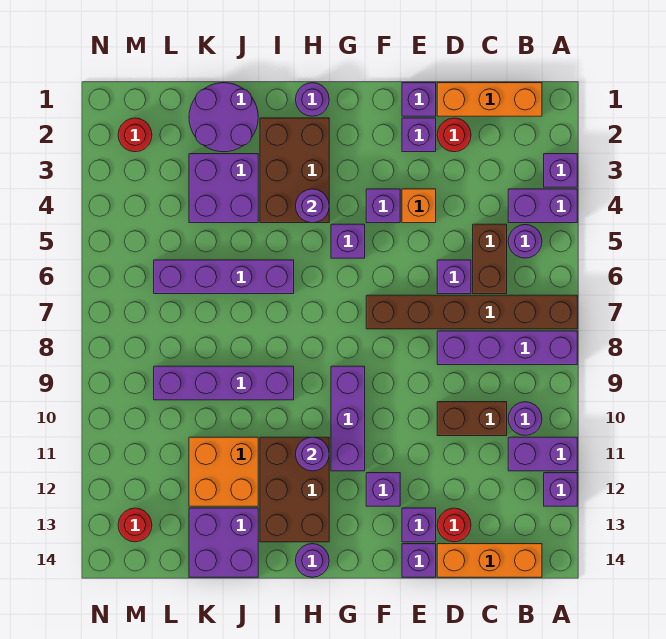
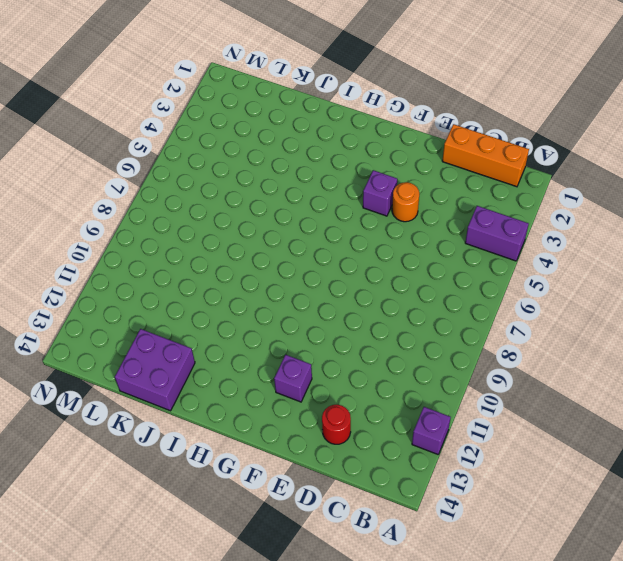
orange round brick E4 level 1 -> orange brick E4 level 1
none -> purple brick A3 level 1
none -> brown brick A7:F7 level 1
none -> purple brick A8:D8 level 1
none -> purple brick A11:B11 level 1

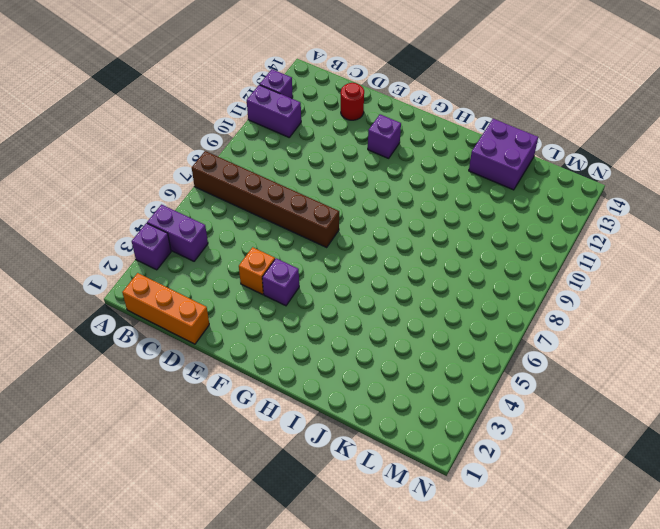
none -> purple brick A8:D8 level 1
none -> purple round brick B5 level 1
none -> purple round brick B10 level 1
none -> orange brick B14:D14 level 1

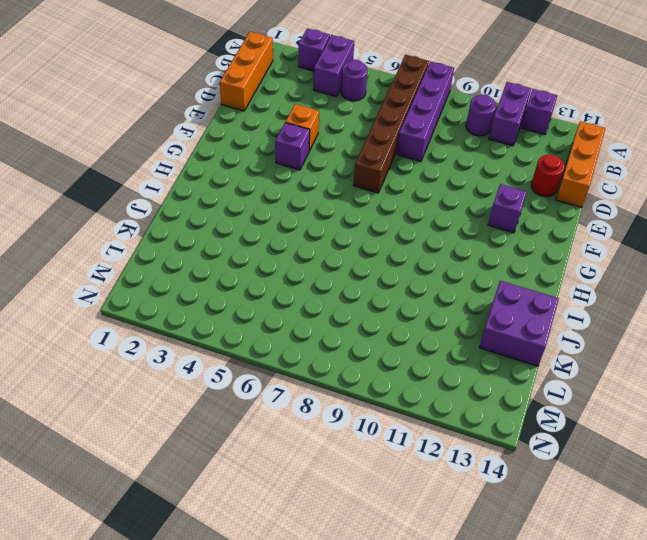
none -> brown brick C5:C6 level 1
none -> brown brick C10:D10 level 1
none -> red round brick D2 level 1
none -> purple brick D6 level 1

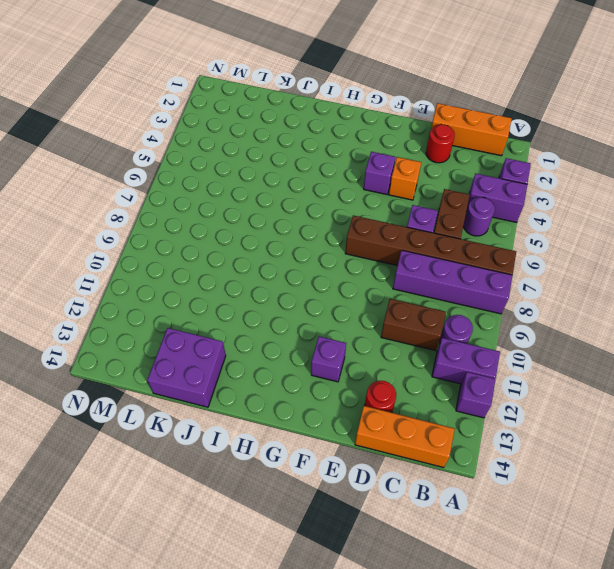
none -> purple brick E1 level 1
none -> purple brick E2 level 1
none -> purple brick E13 level 1
none -> purple brick E14 level 1

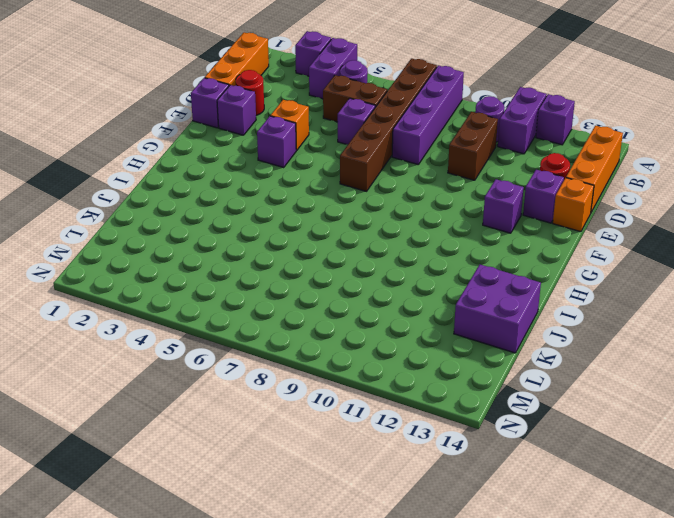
orange brick E14 level 1 -> purple brick E14 level 1
none -> purple brick G5 level 1
none -> purple brick G9:G11 level 1
none -> purple round brick H1 level 1
none -> brown brick H2:I4 level 1

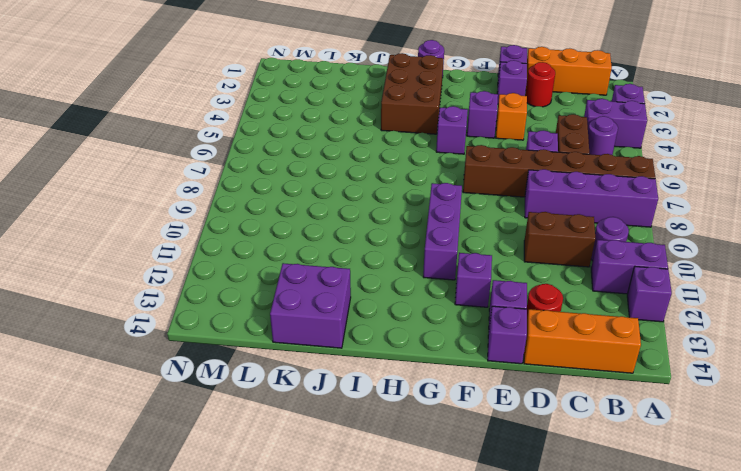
none -> brown brick H11:I13 level 1
none -> purple round brick H14 level 1
none -> purple brick I6:L6 level 1
none -> purple brick I9:L9 level 1

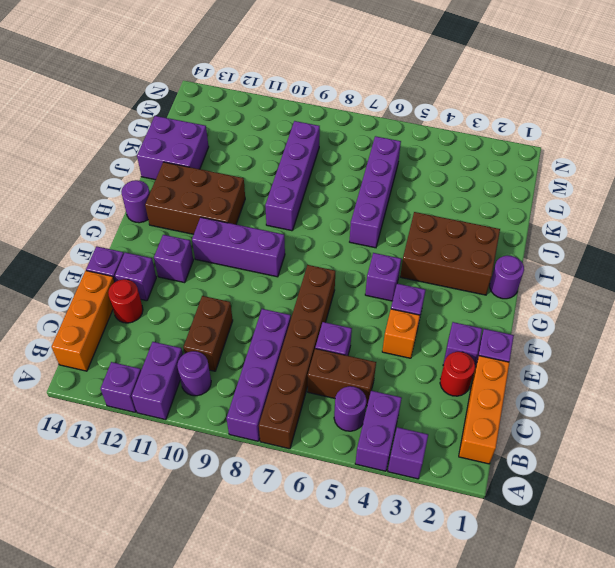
none -> purple round brick J1:K2 level 1
none -> purple brick J3:K4 level 1
none -> orange brick J11:K12 level 1
none -> red round brick M2 level 1

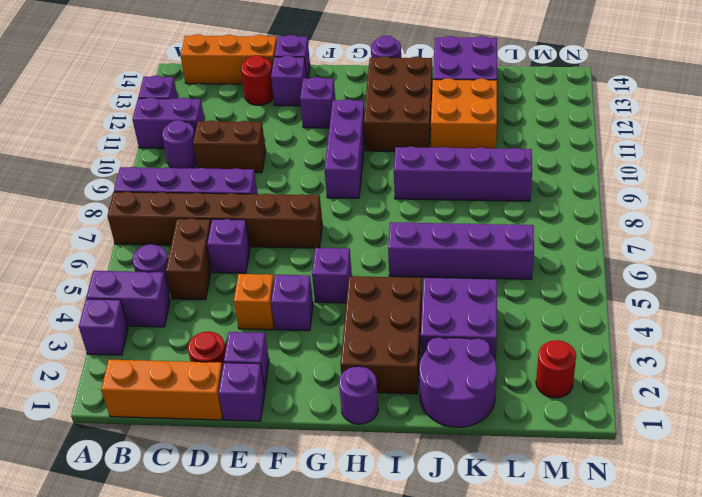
none -> red round brick M13 level 1
none -> purple round brick H4 level 2
none -> purple round brick H11 level 2

